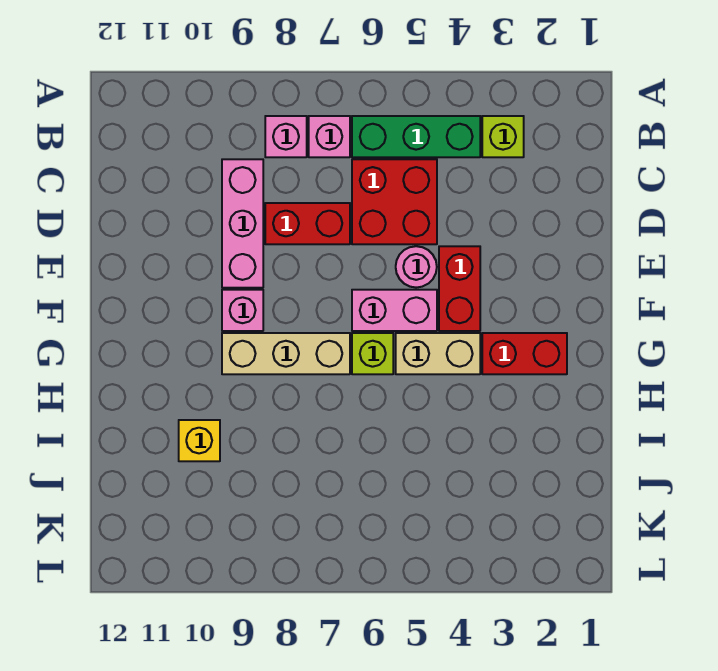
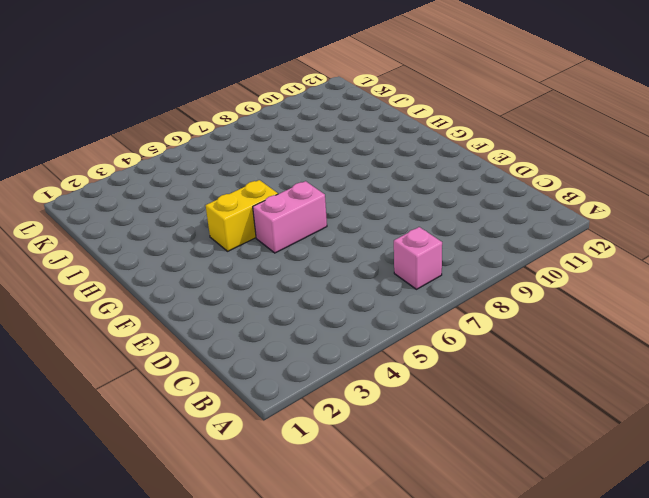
yellow brick G4:G5 level 1 -> tan brick G4:G5 level 1
none -> lime brick B3 level 1
none -> green brick B4:B6 level 1
none -> pink brick B8 level 1

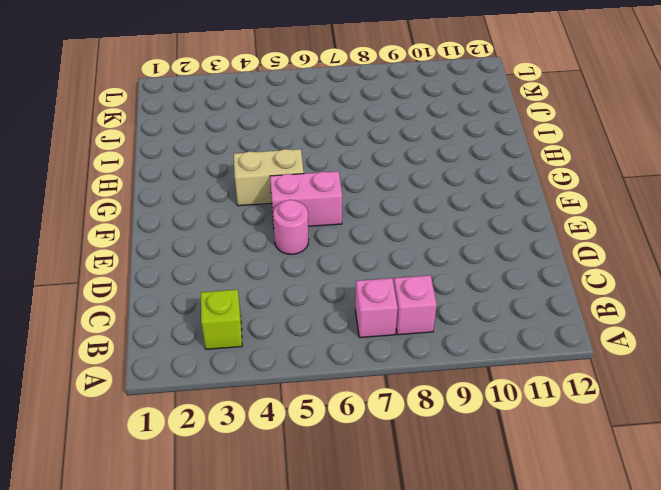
none -> green brick B4:B6 level 1
none -> red brick C5:D6 level 1
none -> pink brick C9:E9 level 1

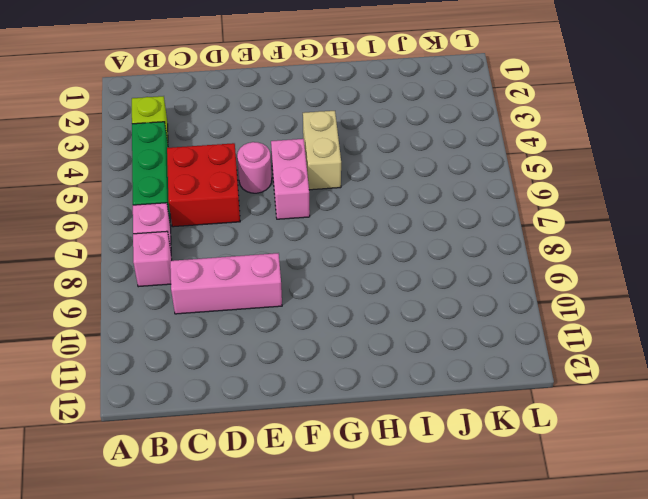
none -> red brick D7:D8 level 1
none -> red brick E4:F4 level 1
none -> pink brick F9 level 1

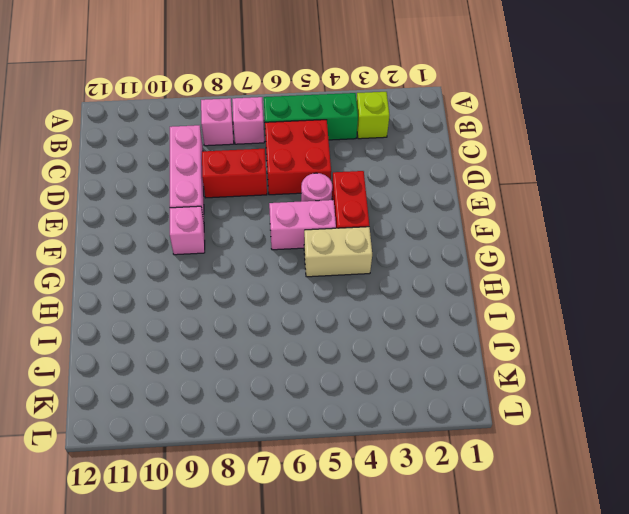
none -> red brick G2:G3 level 1
none -> lime brick G6 level 1
none -> tan brick G7:G9 level 1

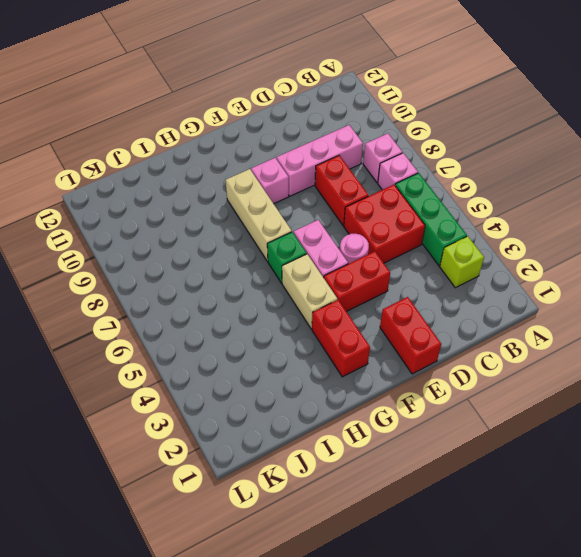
red brick E1:E2 level 1 -> none
green brick G6 level 1 -> lime brick G6 level 1
none -> yellow brick I10 level 1

